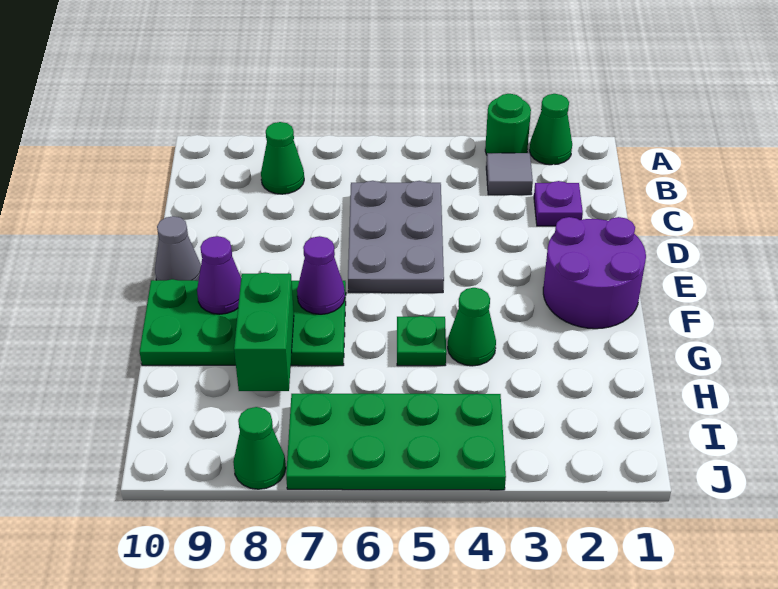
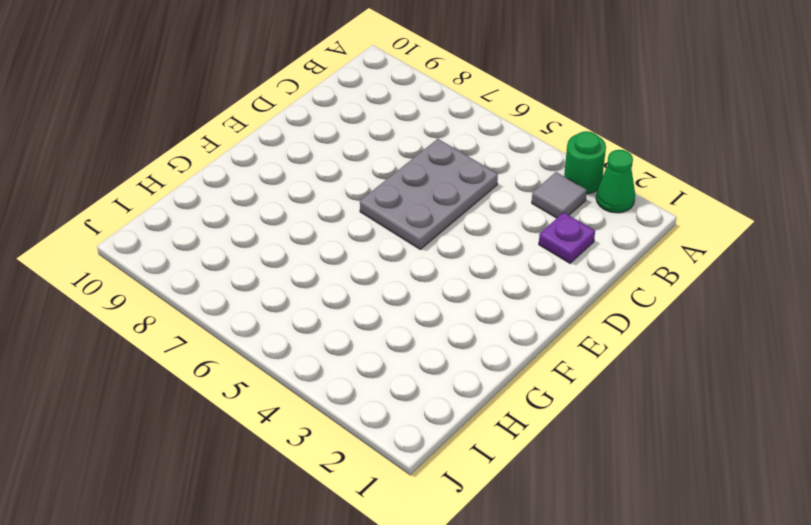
none -> green cone B8 level 1
none -> purple round brick E1:F2 level 1
none -> grey cone E10 level 1

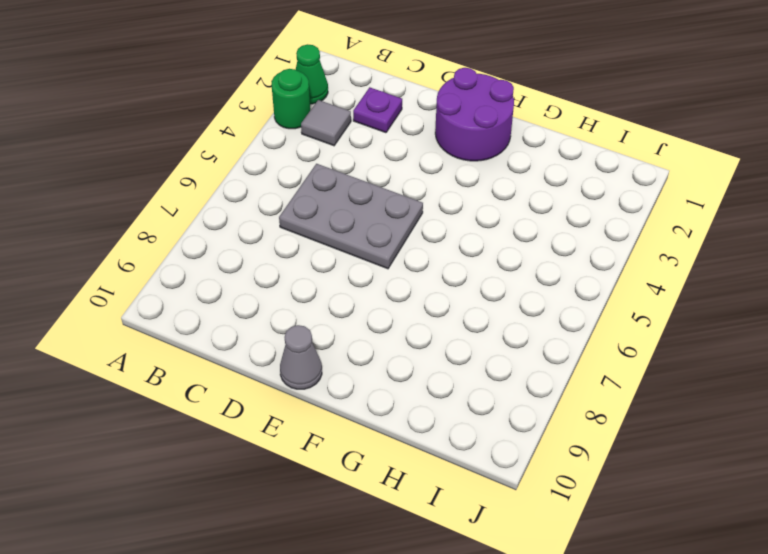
none -> green cone B8 level 1
none -> green plate F7:G10 level 1
none -> green cone G4 level 1

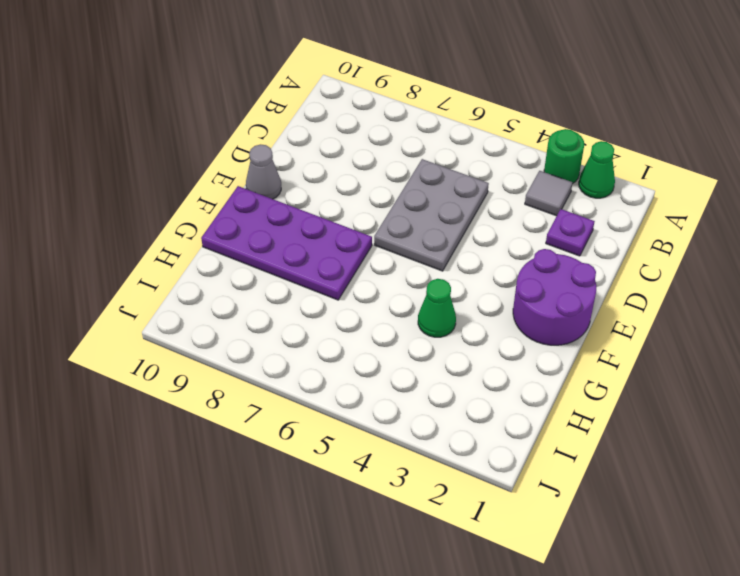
purple plate F7:G10 level 1 -> green plate F7:G10 level 1
none -> green cone B8 level 1
none -> green plate G5 level 1
none -> green plate I4:J7 level 1

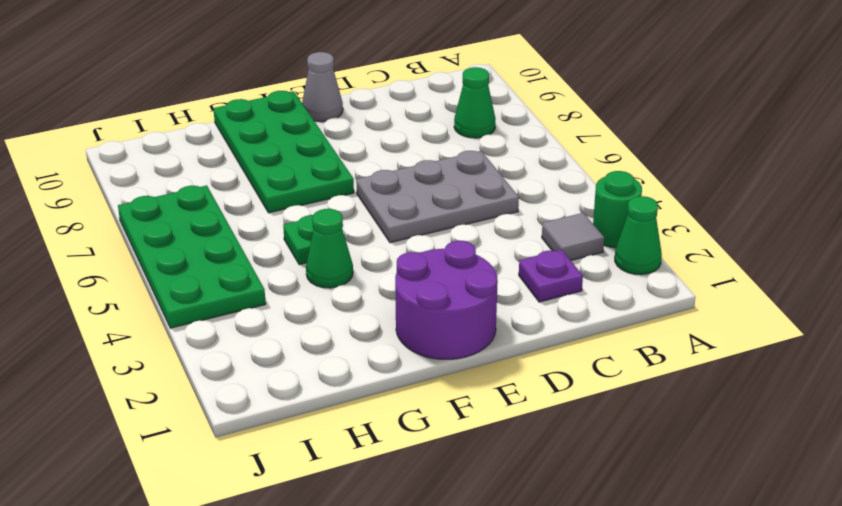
none -> green cone J8 level 1
none -> purple cone F7 level 2
none -> purple cone F9 level 2

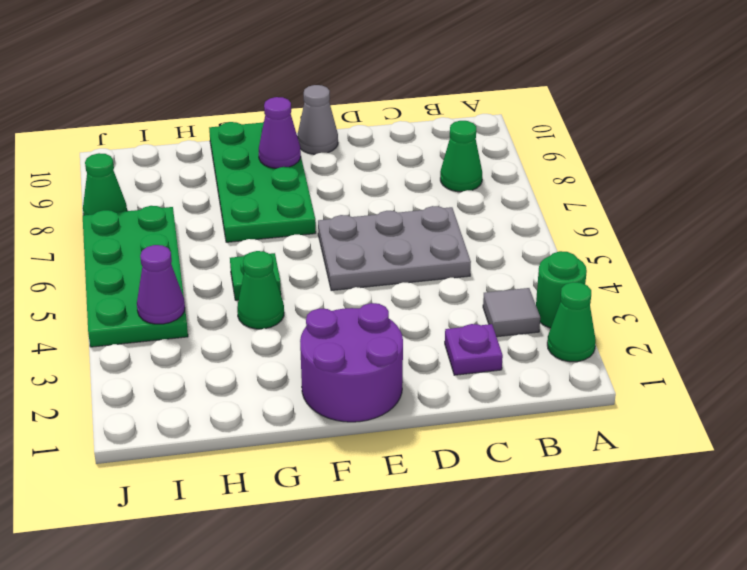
purple cone I4 level 2 -> purple cone F7 level 2
none -> green brick G8:H8 level 2

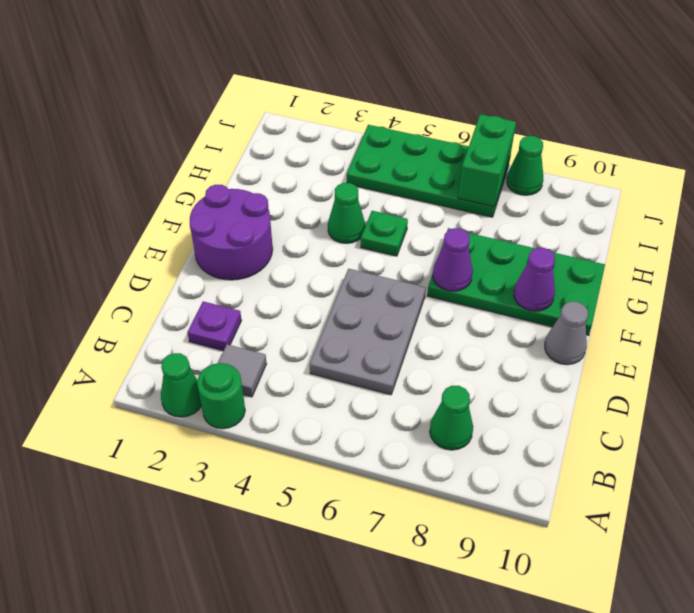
green brick I7:J7 level 2 -> green brick G8:H8 level 2

